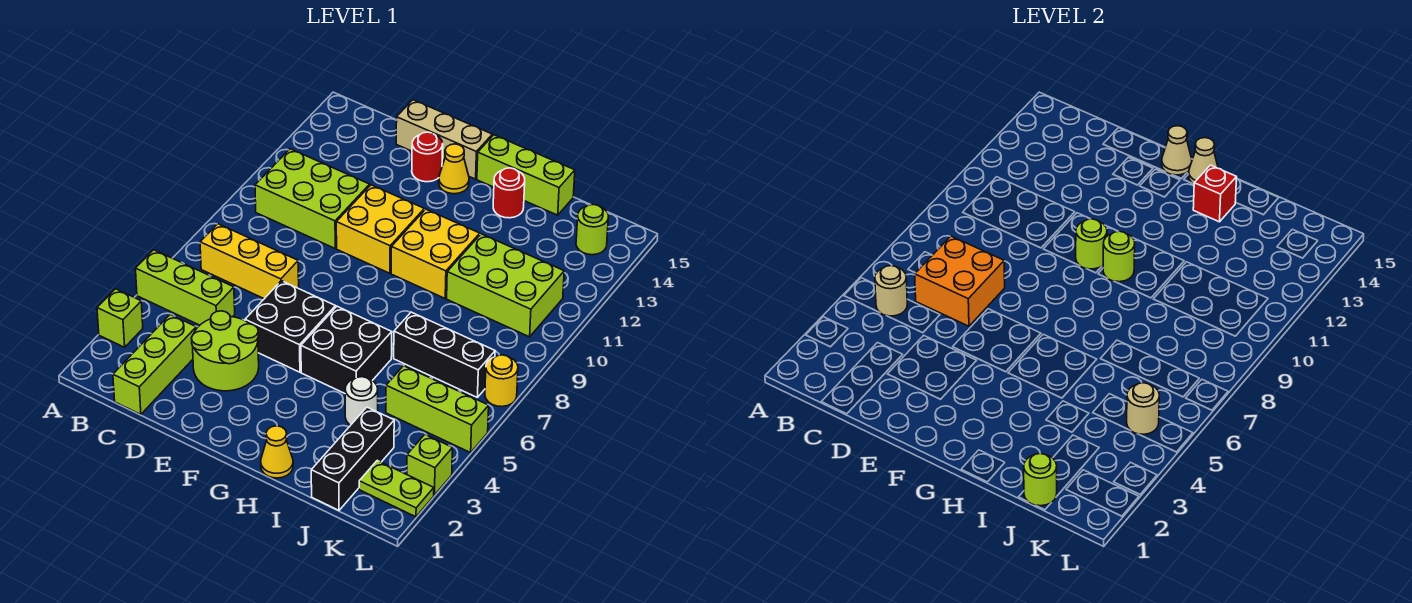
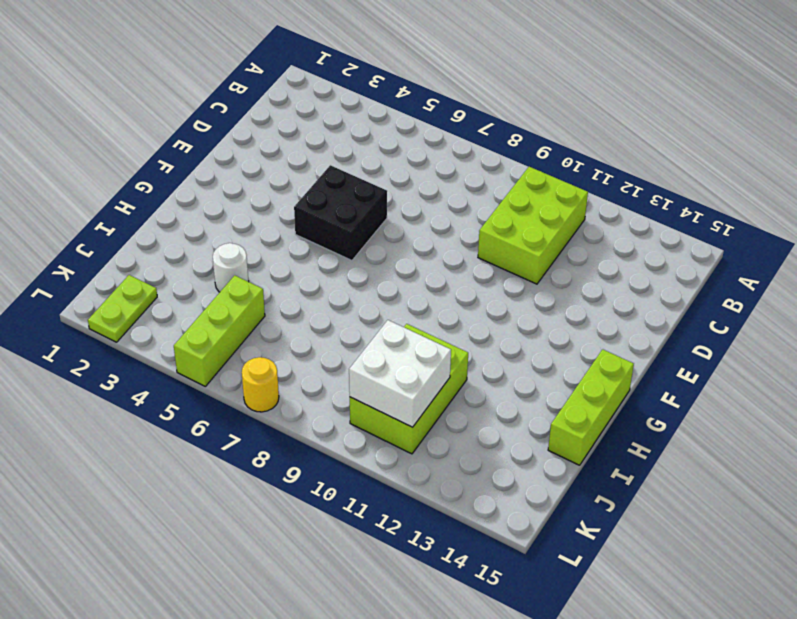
white brick J10:K11 level 2 -> none
none -> lime brick A3 level 1
none -> lime brick A5:C5 level 1
none -> yellow brick B7:D7 level 1
none -> lime brick C1:C3 level 1

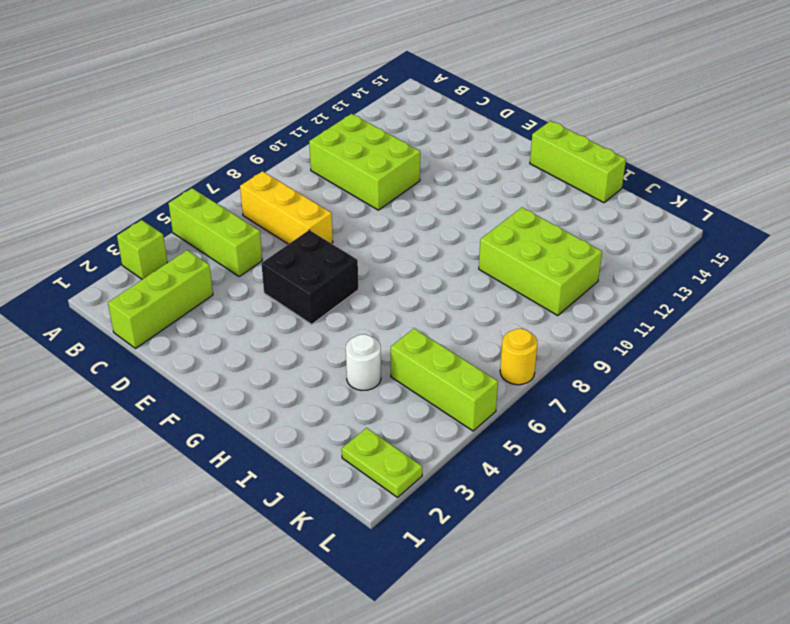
none -> lime round brick D3:E4 level 1
none -> tan brick D15:F15 level 1
none -> yellow brick E10:F11 level 1
none -> red round brick E14 level 1

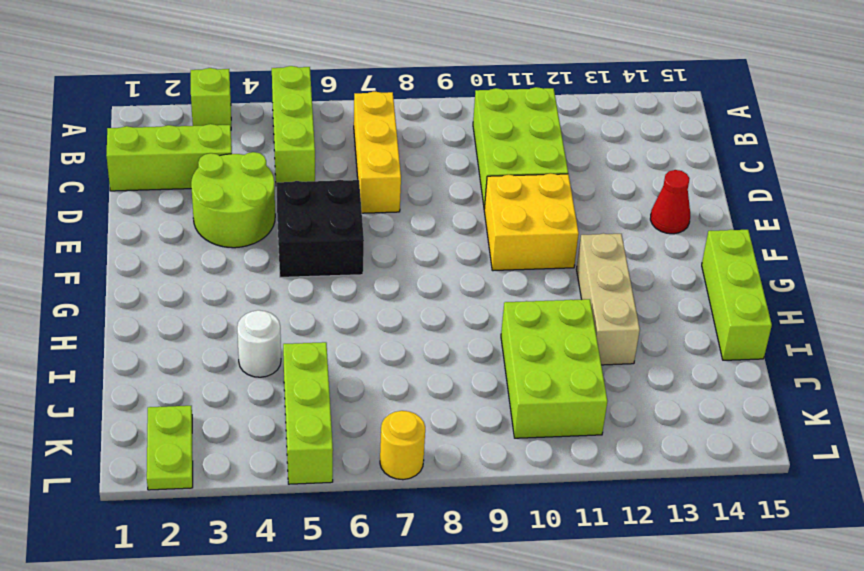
red cone E14 level 1 -> red round brick E14 level 1
tan brick G12:I12 level 1 -> tan brick D15:F15 level 1
none -> yellow cone F14 level 1
none -> black brick G5:H6 level 1
none -> yellow brick G10:H11 level 1
none -> yellow cone H1 level 1

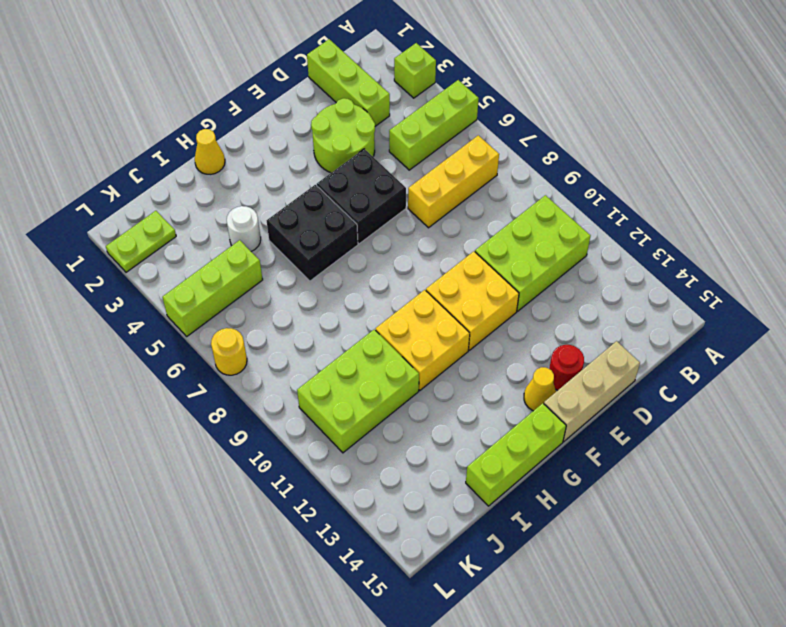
none -> red round brick H14 level 1
none -> black brick I7:K7 level 1
none -> black brick J1:J3 level 1
none -> lime round brick K14 level 1

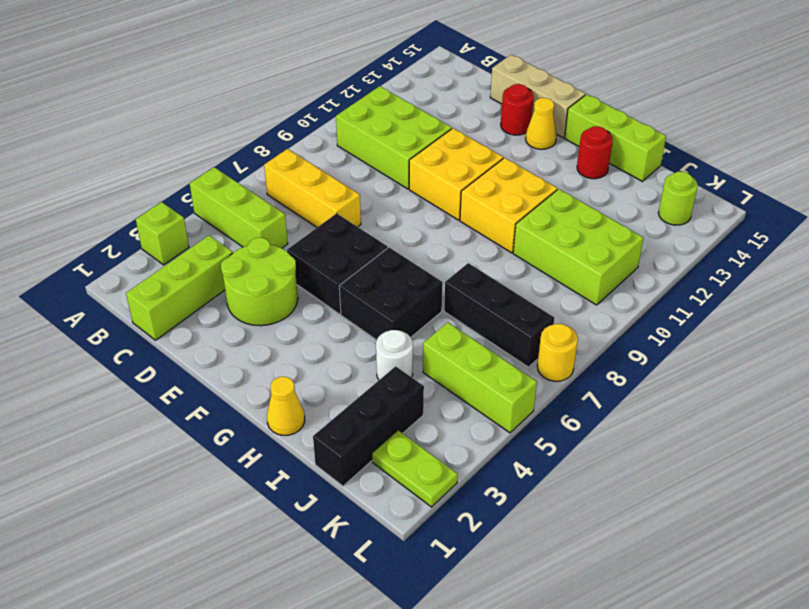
none -> lime brick L3 level 1
none -> tan round brick B5 level 2
none -> orange brick C6:D7 level 2
none -> lime round brick F10 level 2

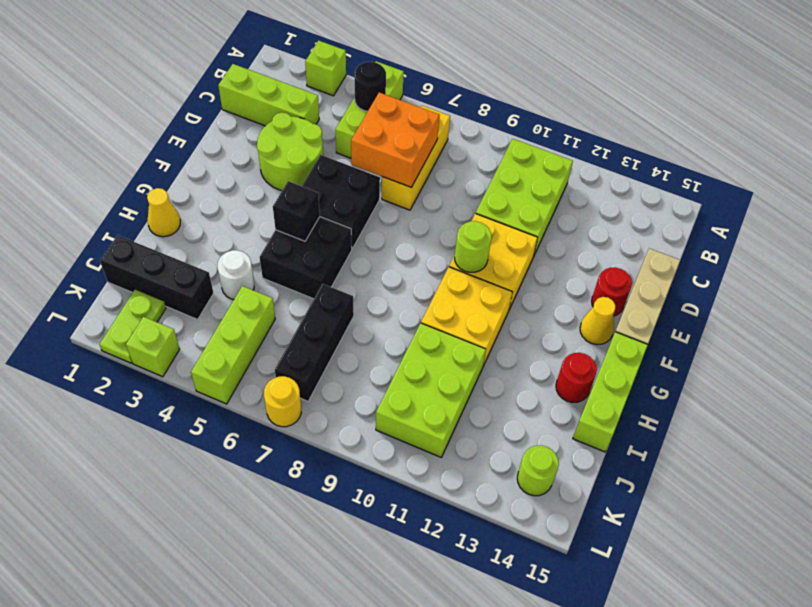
black round brick B5 level 2 -> tan round brick B5 level 2
black brick G5 level 2 -> none
none -> tan cone F15 level 2
none -> lime round brick G10 level 2
none -> tan cone G15 level 2
none -> red brick H14 level 2

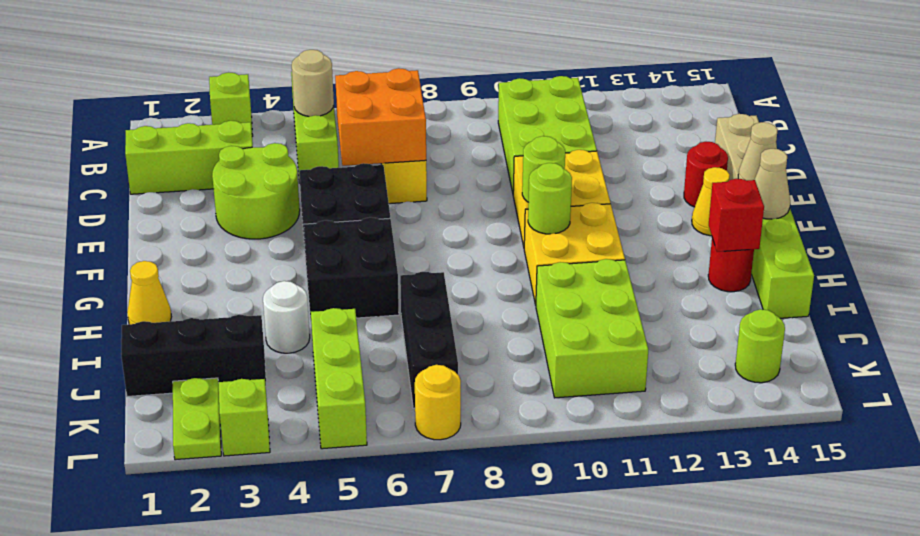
none -> lime round brick J1 level 2
none -> tan round brick K5 level 2

